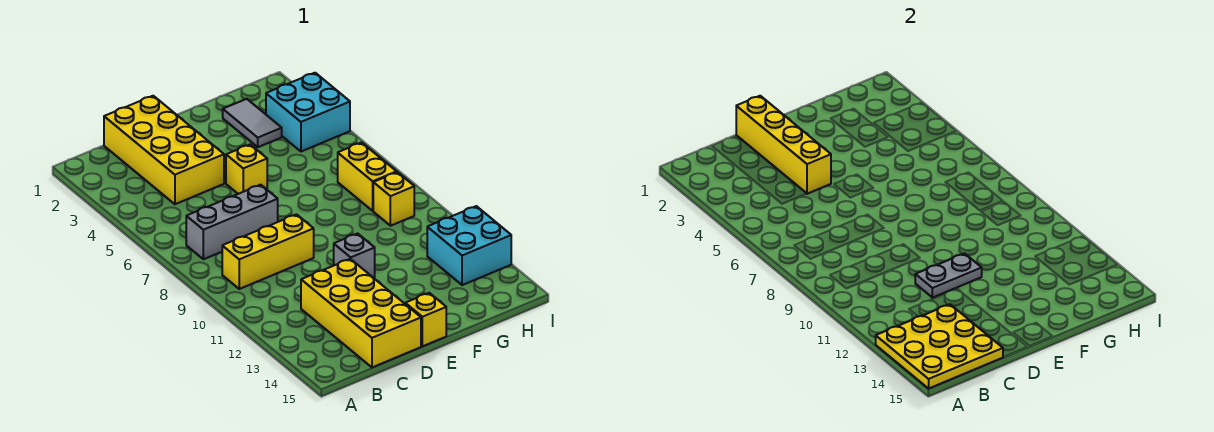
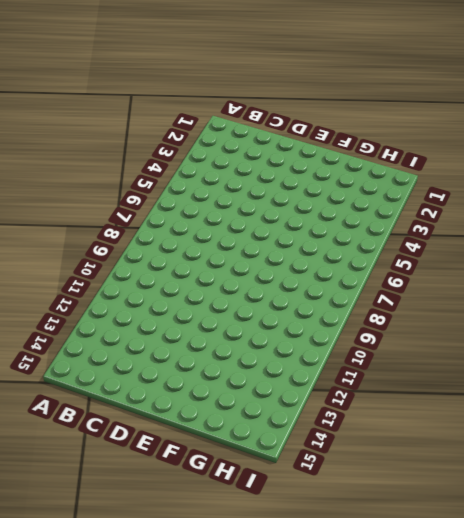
none -> grey brick B7:D7 level 1
none -> yellow brick B9:D9 level 1
none -> yellow brick C1:D4 level 1

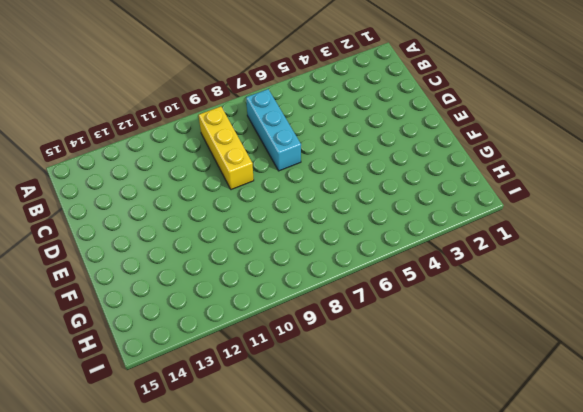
cyan brick B7:D7 level 1 -> grey brick B7:D7 level 1
none -> yellow brick C1:D4 level 1
none -> yellow brick C12:D15 level 1
none -> yellow brick E5 level 1

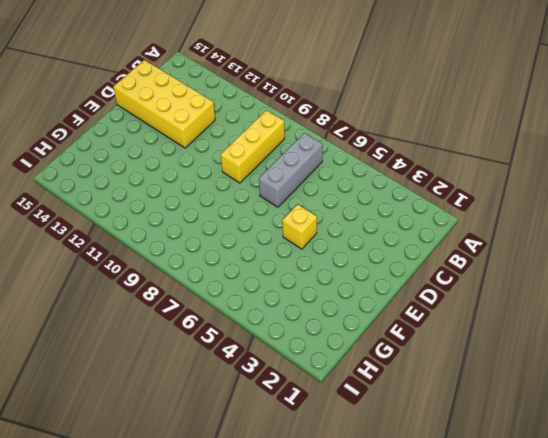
none -> yellow brick C1:D4 level 1
none -> grey brick E11 level 1
none -> yellow brick E15 level 1

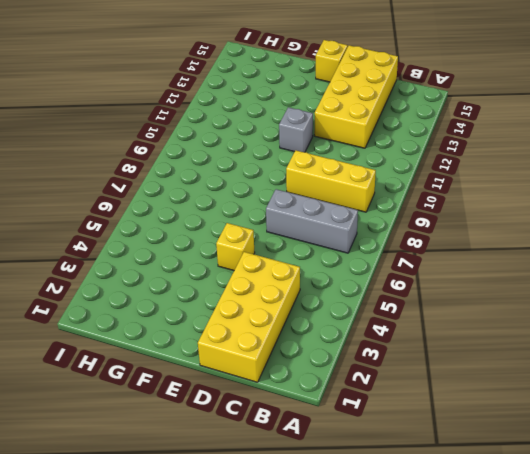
none -> grey tile G2:G3 level 1
none -> cyan brick H3:I4 level 1
none -> yellow brick H7:H8 level 1

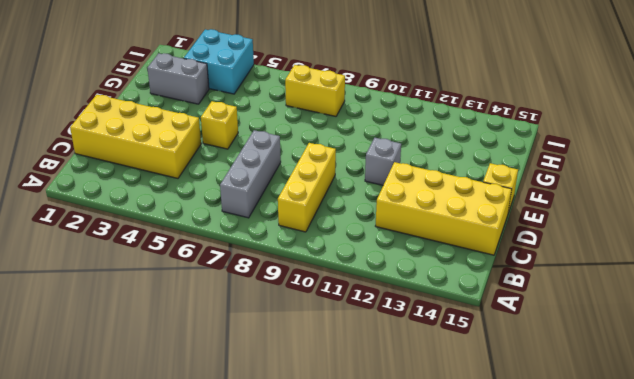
grey brick G2:G3 level 1 -> grey tile G2:G3 level 1
none -> yellow brick H9 level 1
none -> cyan brick H12:I13 level 1
none -> yellow plate A13:C15 level 2

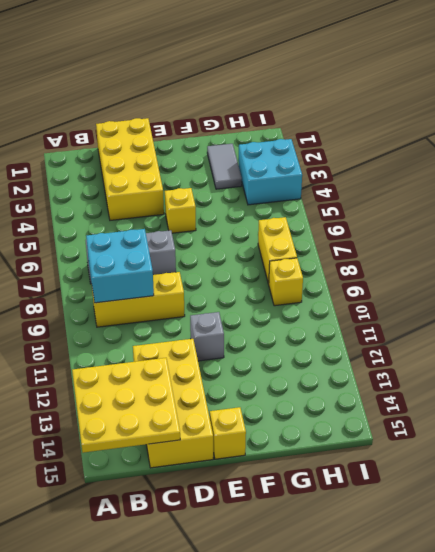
cyan brick B8:C9 level 2 -> cyan brick H12:I13 level 1
none -> yellow brick D1:D4 level 2
none -> grey plate D11:E11 level 2

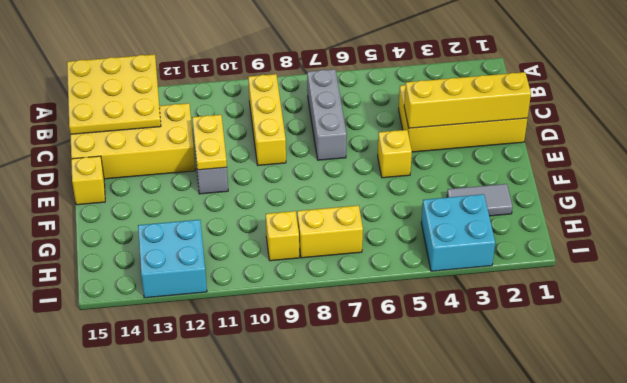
yellow plate D11:E11 level 2 -> grey plate D11:E11 level 2

